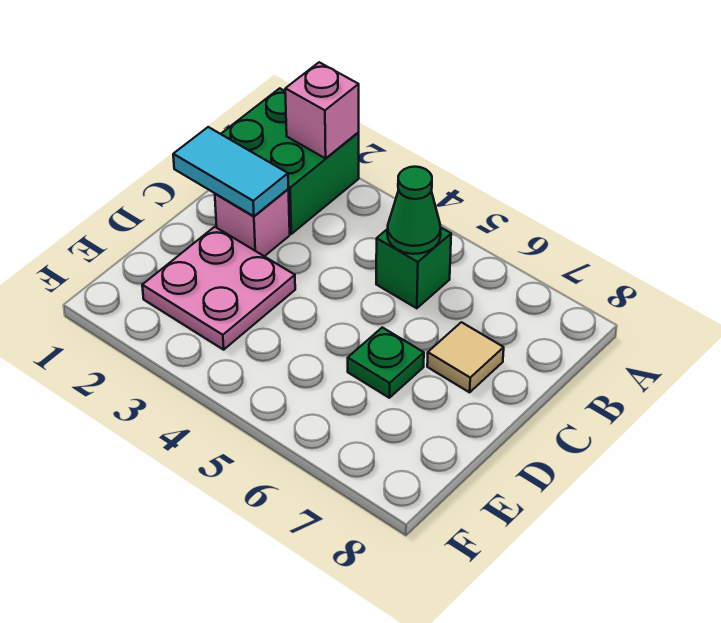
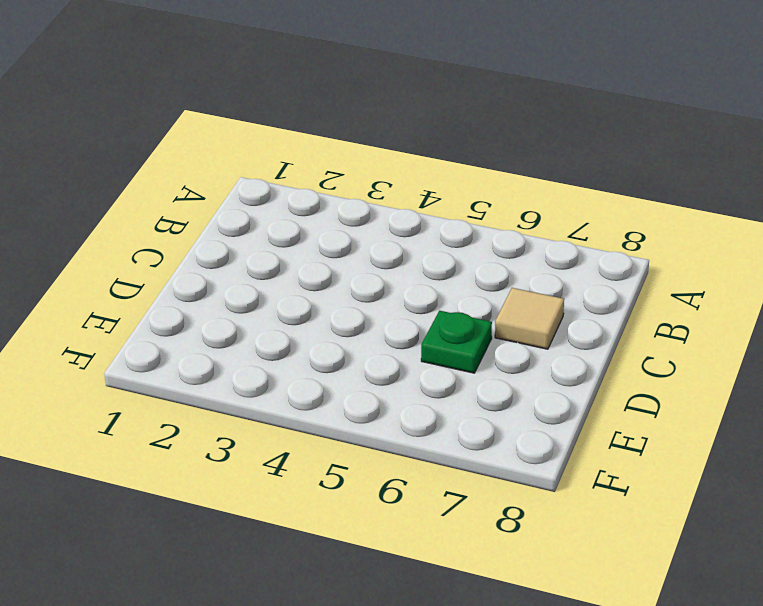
none -> green brick A1:B2 level 1
none -> green brick B5 level 1

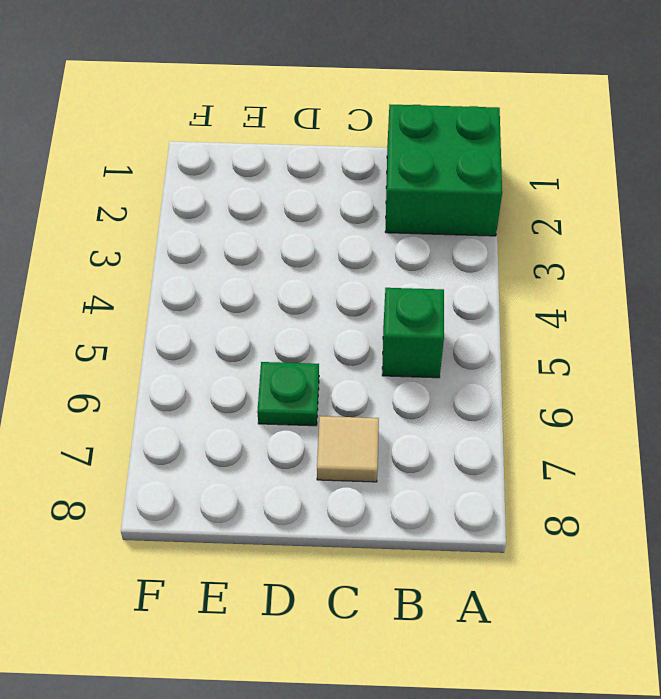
none -> pink brick C2 level 1
none -> pink plate D2:E3 level 1

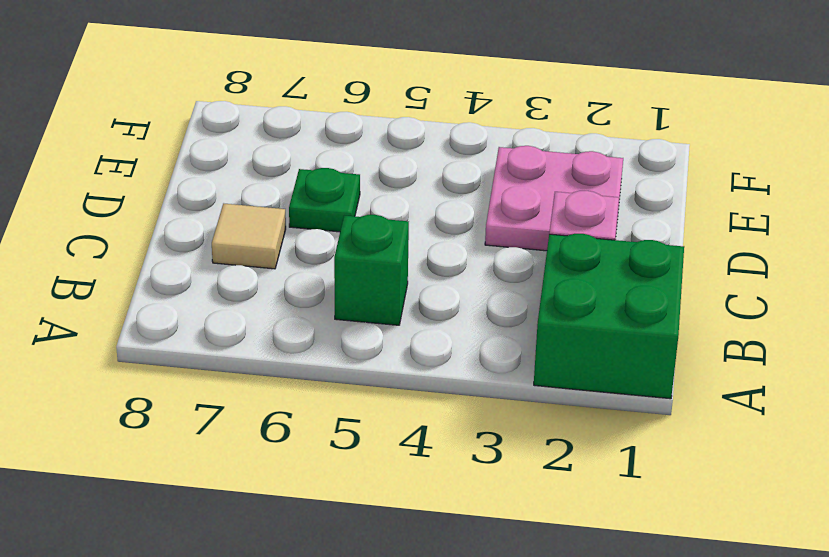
none -> pink brick A2 level 2
none -> green cone B5 level 2

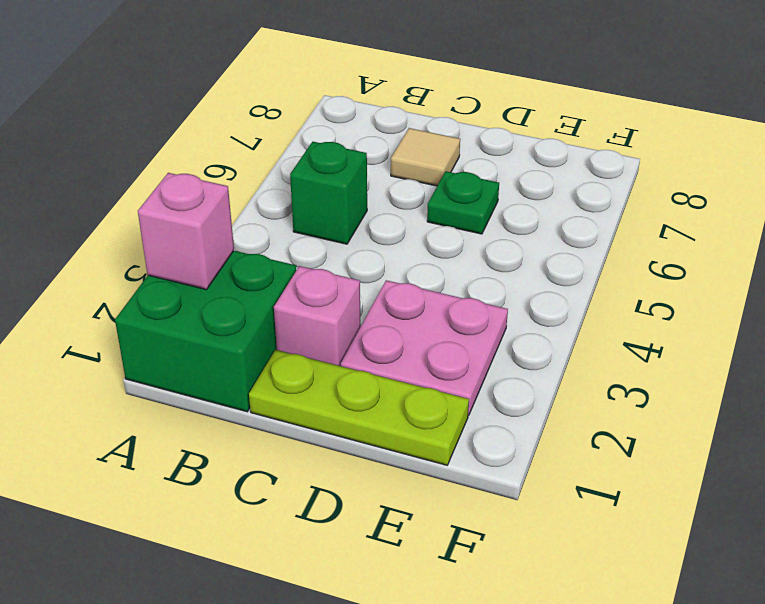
lime plate C1:E1 level 1 -> none
none -> green cone B5 level 2
none -> cyan tile C1:C2 level 2

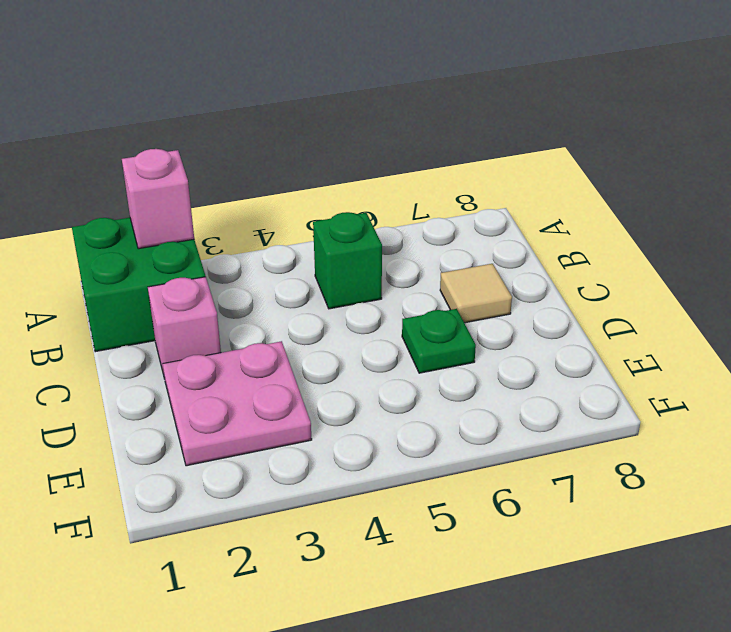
none -> green cone B5 level 2
none -> cyan tile C1:C2 level 2

